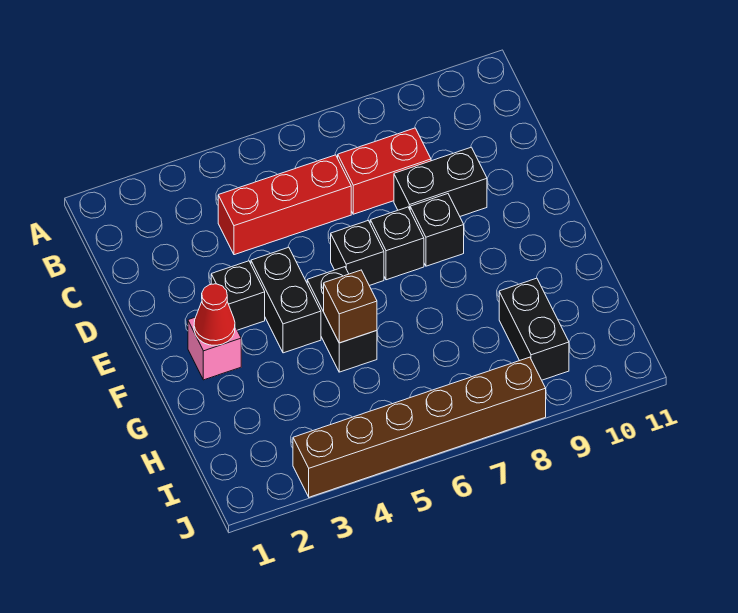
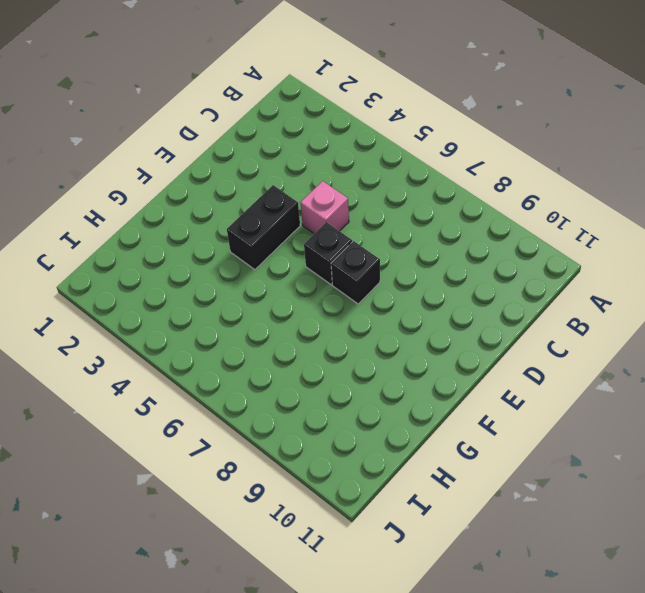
pink brick D5 level 1 -> pink brick F2 level 1
none -> red brick C4:C6 level 1
none -> red brick C7:C8 level 1
none -> black brick D8:D9 level 1

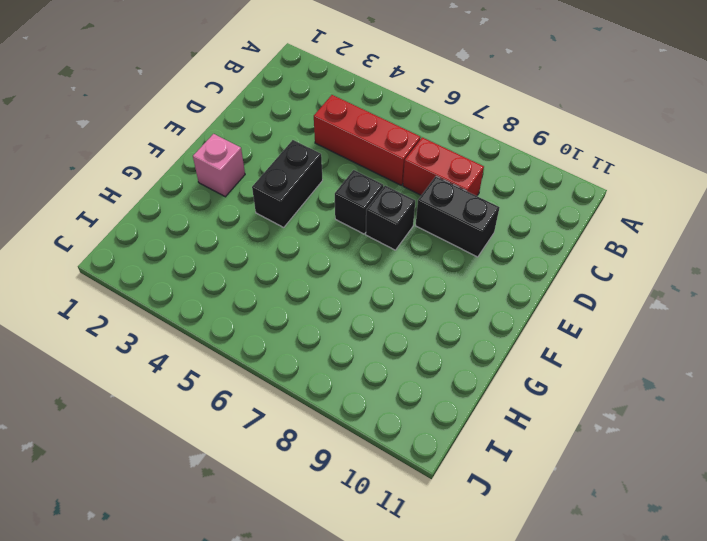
none -> black brick E3 level 1
none -> black brick E8 level 1
none -> black brick F5:G5 level 1

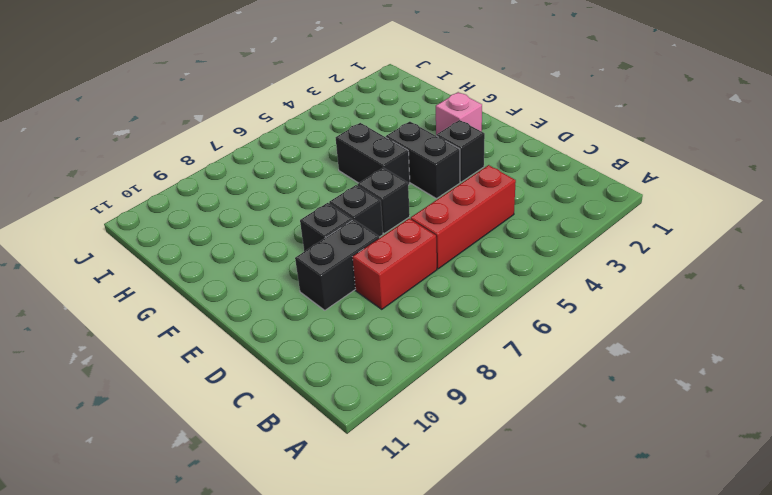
none -> black brick H9:I9 level 1
none -> brown brick J3:J8 level 1
none -> red cone F2 level 2

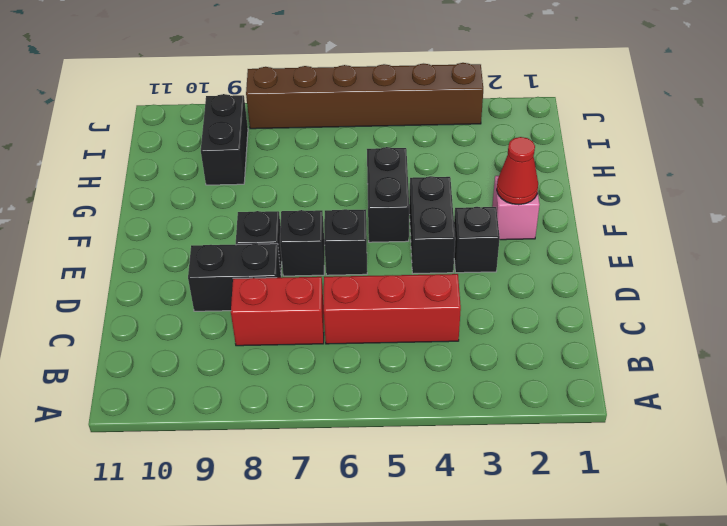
none -> brown brick G5 level 2

